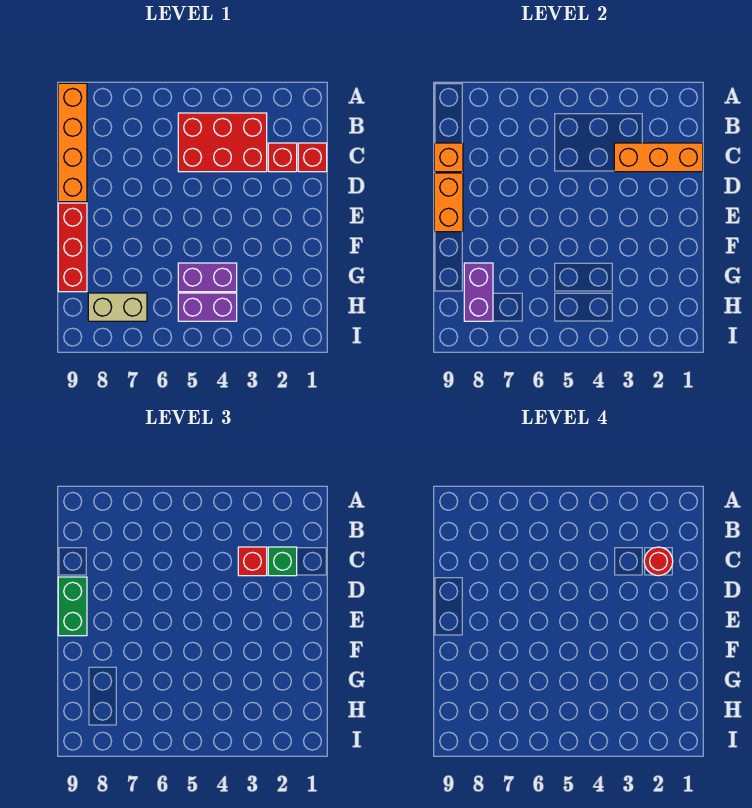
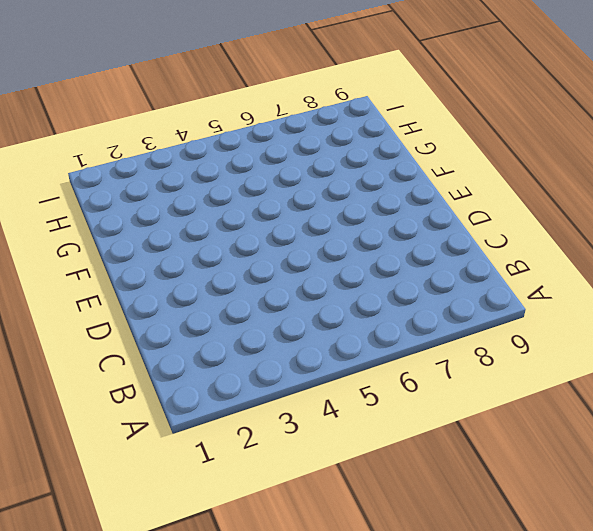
none -> orange brick A9:D9 level 1
none -> red brick B3:C5 level 1
none -> red brick C1 level 1

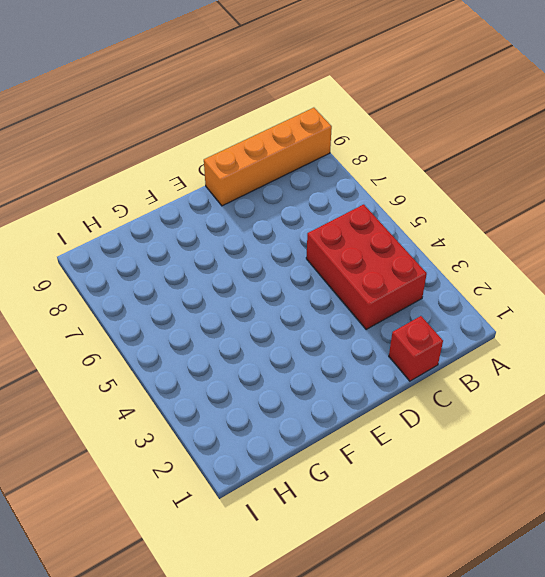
none -> red brick C2 level 1
none -> red brick E9:G9 level 1
none -> purple brick G4:G5 level 1

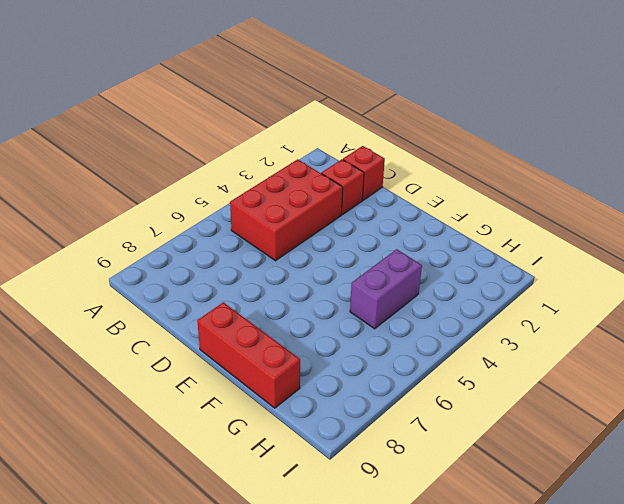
none -> orange brick A9:D9 level 1
none -> purple brick H4:H5 level 1
none -> tan brick H7:H8 level 1

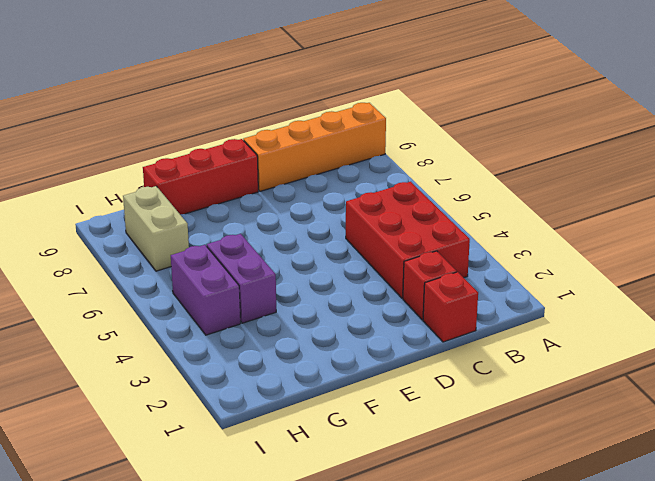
none -> orange brick C1:C3 level 2
none -> orange brick C9 level 2
none -> orange brick D9:E9 level 2

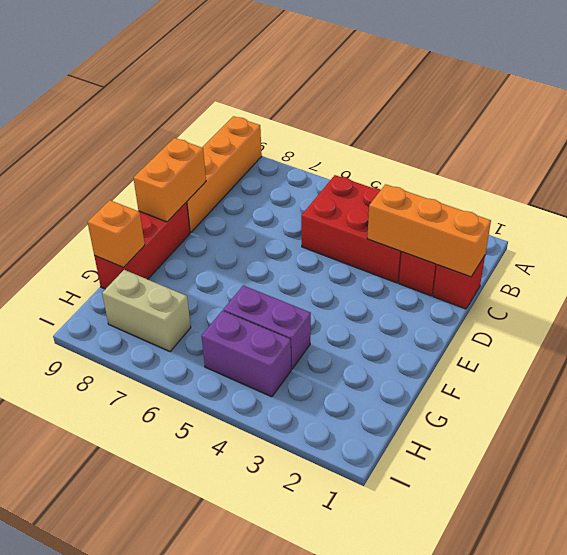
orange brick G9 level 2 -> orange brick C9 level 2
none -> purple brick G8:H8 level 2
none -> green brick C2 level 3
none -> red brick C3 level 3

